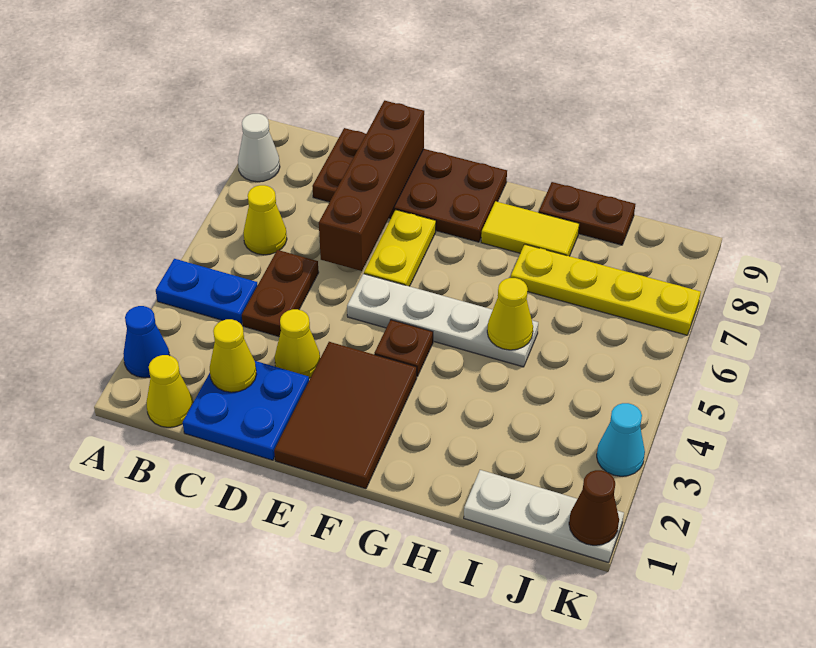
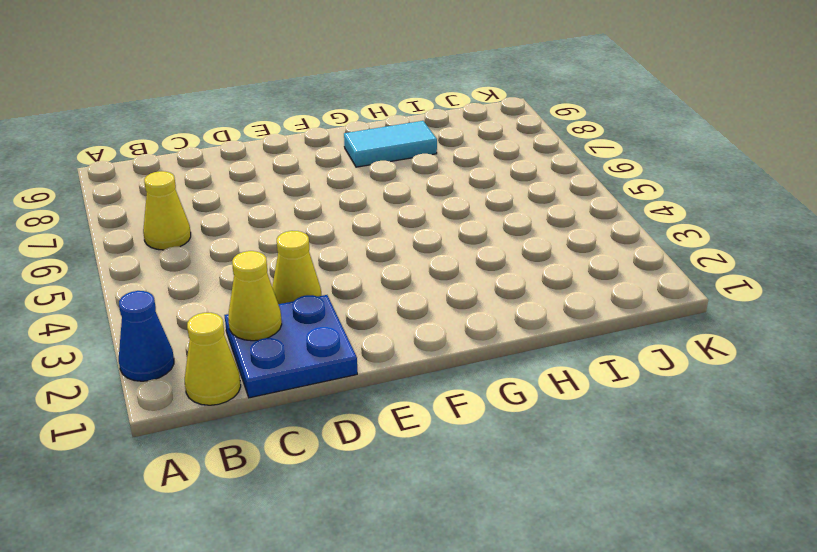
cyan tile G8:H8 level 1 -> yellow tile G8:H8 level 1
none -> blue plate A4:B4 level 1
none -> white cone A8 level 1
none -> brown plate C4:C5 level 1

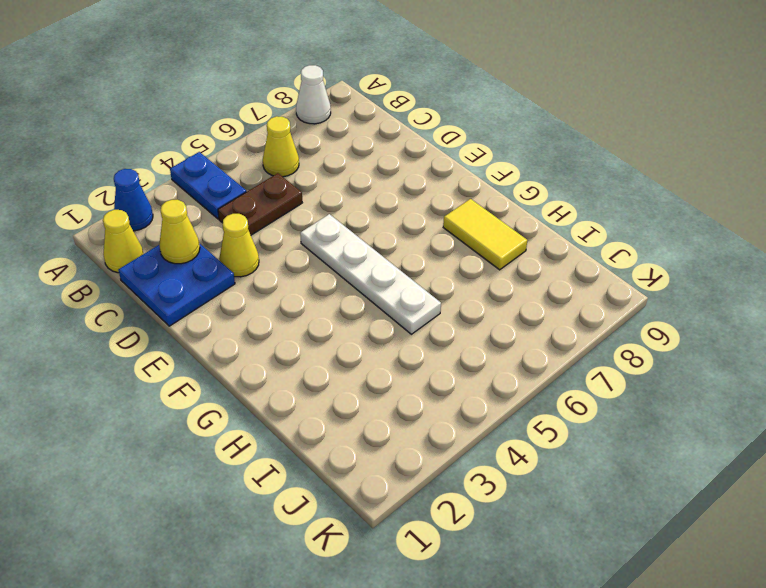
none -> brown plate C8:F9 level 1
none -> brown tile E1:F3 level 1
none -> yellow plate E6:E7 level 1

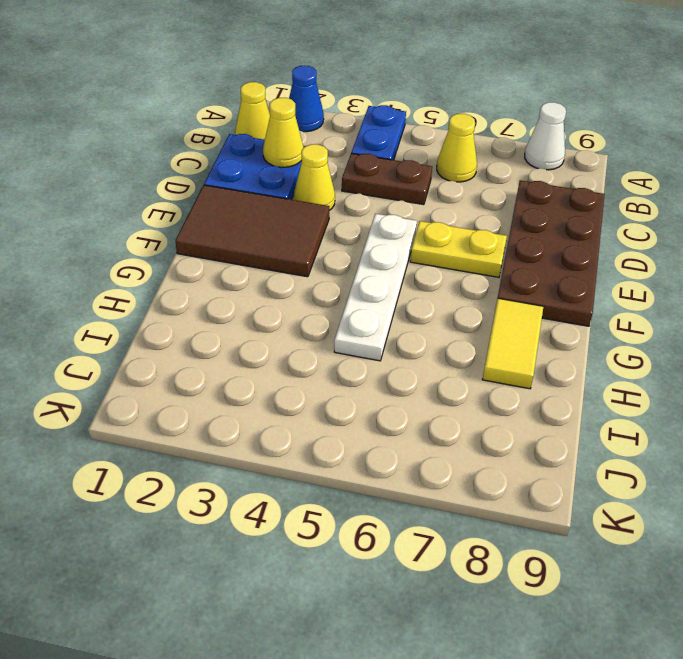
none -> brown plate F4 level 1
none -> yellow plate H7:K7 level 1
none -> brown plate H9:I9 level 1

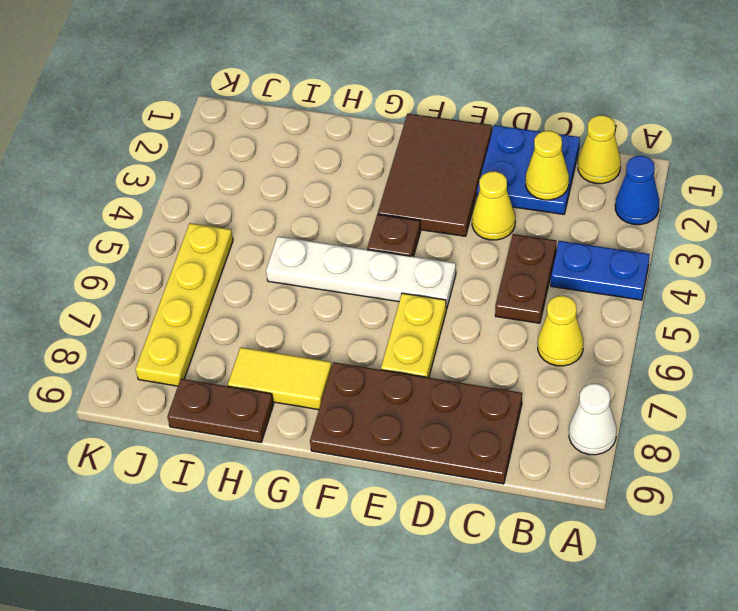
yellow plate J5:J8 level 1 -> yellow plate H7:K7 level 1
none -> white plate I1:K1 level 1
none -> cyan cone K3 level 1
none -> brown brick D6:D9 level 2

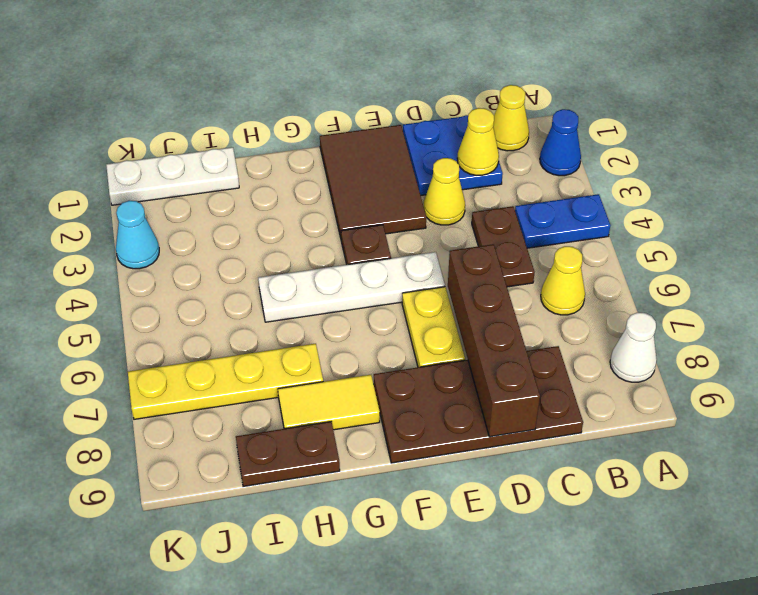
none -> yellow cone H5 level 2
none -> brown cone K1 level 2

